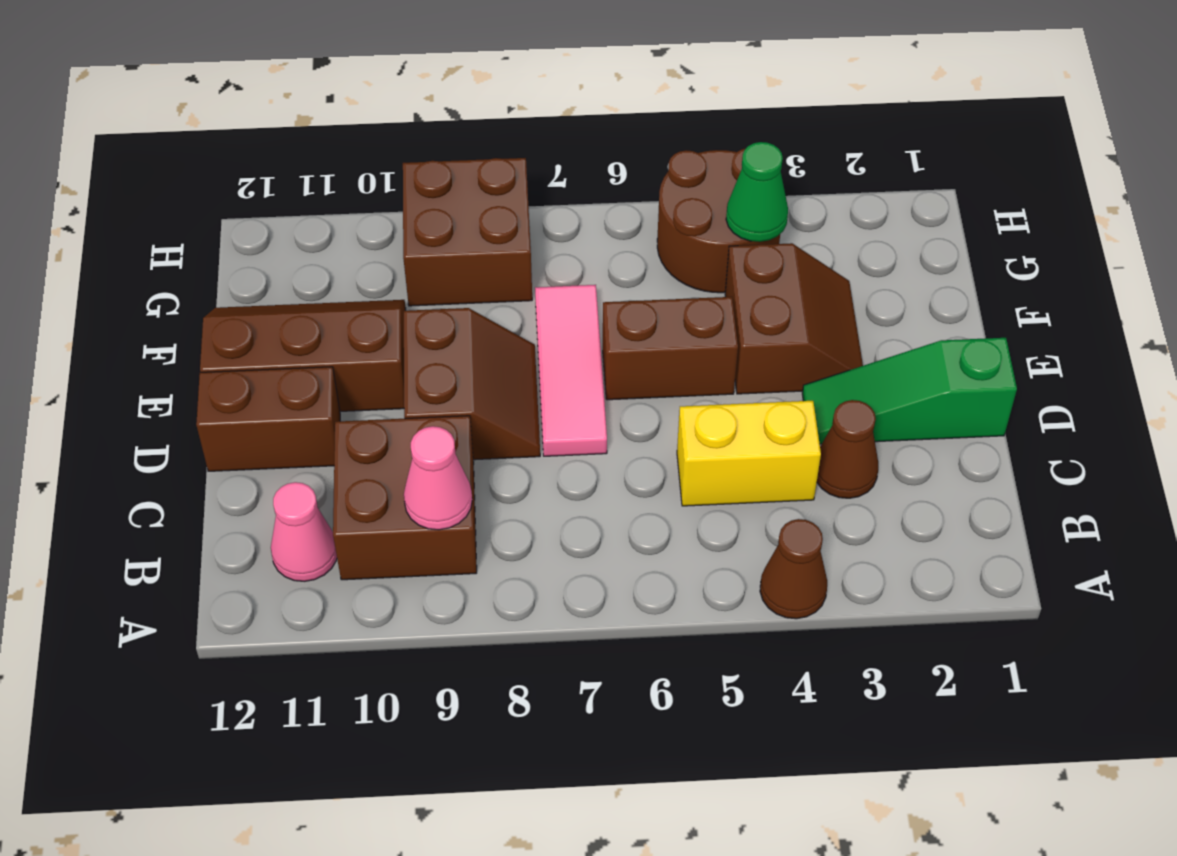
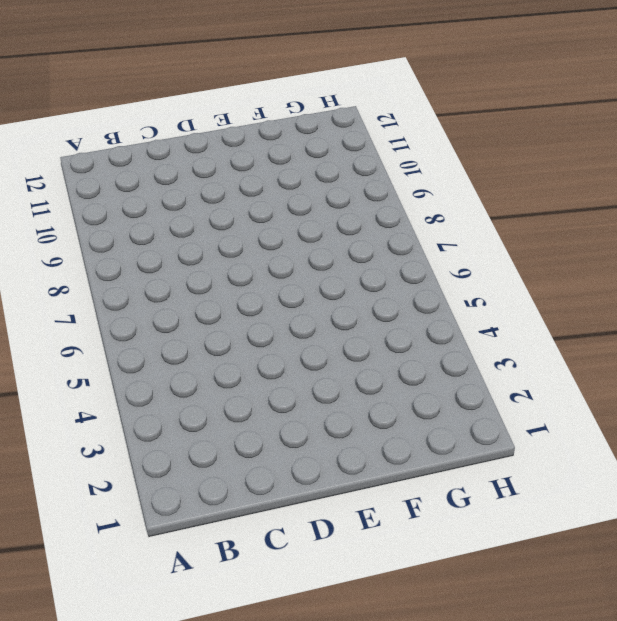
none -> brown cone A4 level 1
none -> brown brick B9:C10 level 1
none -> pink cone B11 level 1

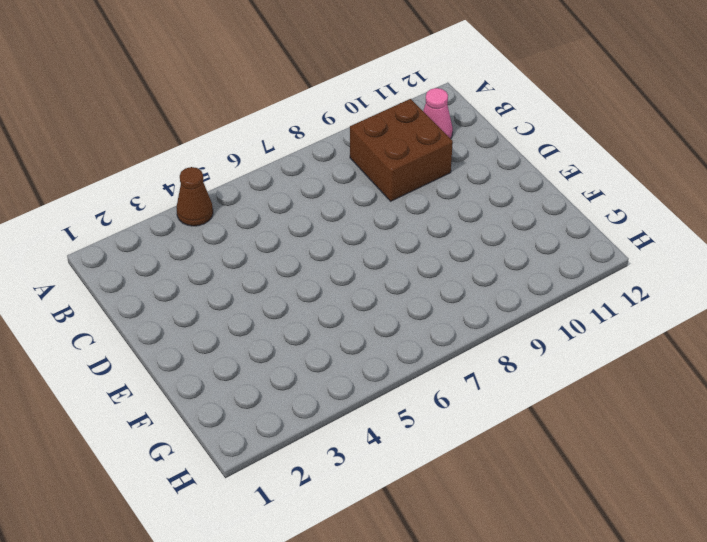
none -> brown cone C3 level 1
none -> yellow brick C4:C5 level 1
none -> green slope D1:D3 level 1 top 1

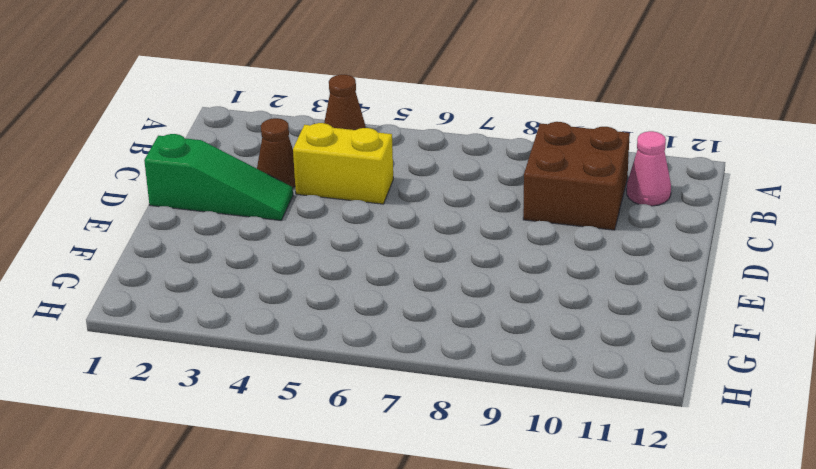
none -> pink tile D7:F7 level 1
none -> brown slope D8:E9 level 1 top 9
none -> brown brick D11:D12 level 1

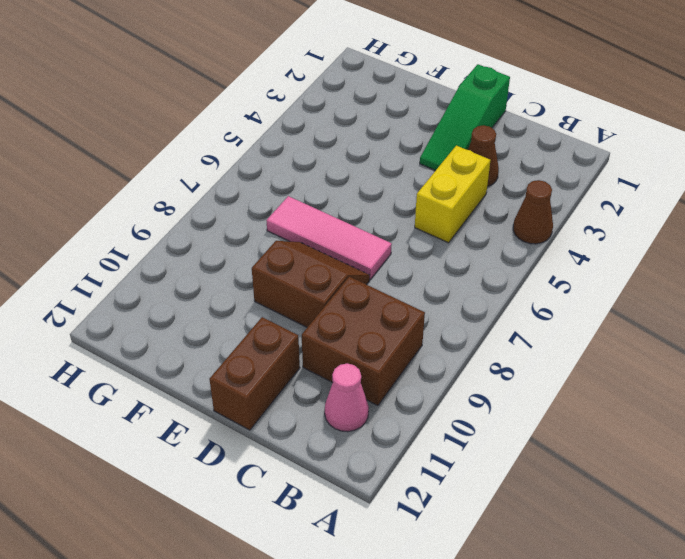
none -> brown slope E3:F4 level 1 top 4
none -> brown brick E5:E6 level 1
none -> brown slope E10:F12 level 1 top E

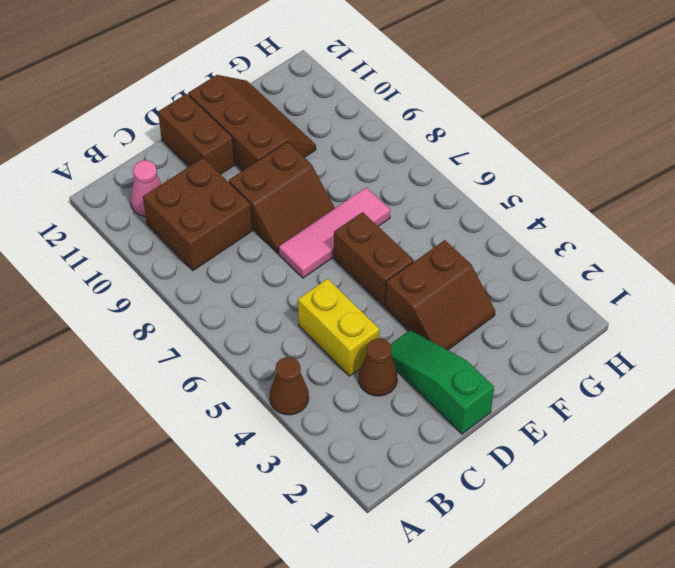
none -> brown round brick G4:H5 level 1
none -> brown brick G8:H9 level 1
none -> pink cone B9 level 2

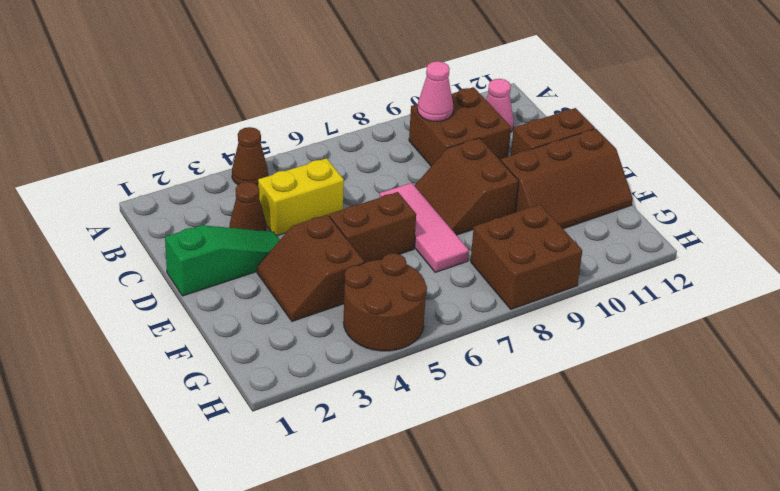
none -> green cone G4 level 2

